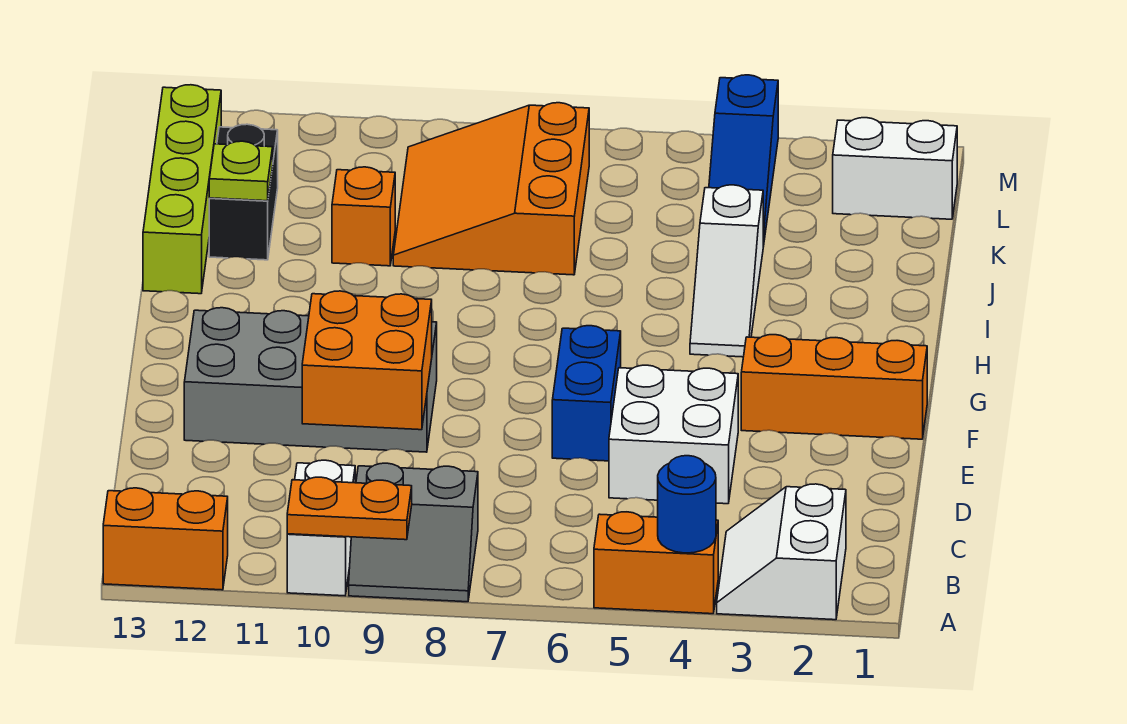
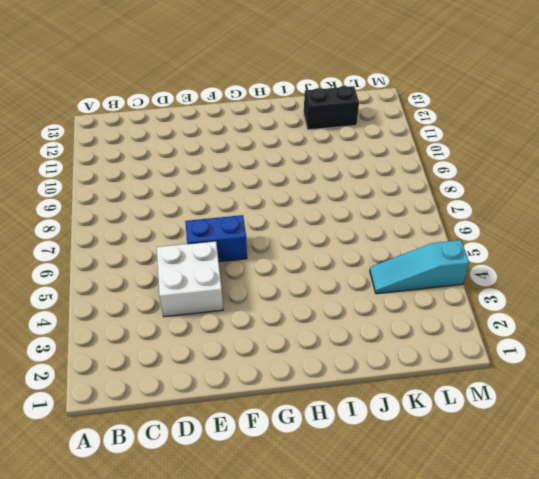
cyan slope K4:M4 level 1 top M -> blue slope K4:M4 level 1 top M
none -> white slope A2:B3 level 1 top 2
none -> orange brick A4:A5 level 1
none -> grey slope A8:B9 level 1 top B

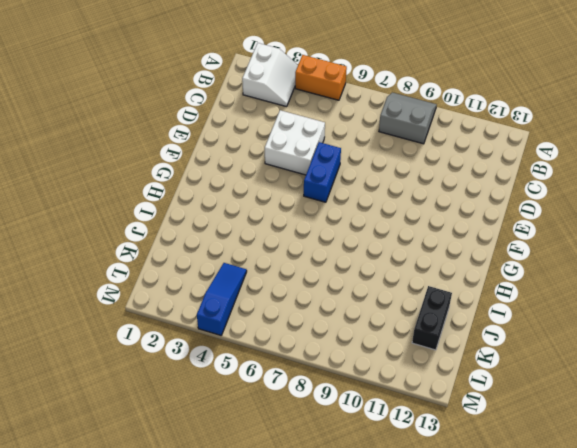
none -> white brick A10:B10 level 1
none -> orange brick A12:A13 level 1
none -> grey brick E9:F12 level 1

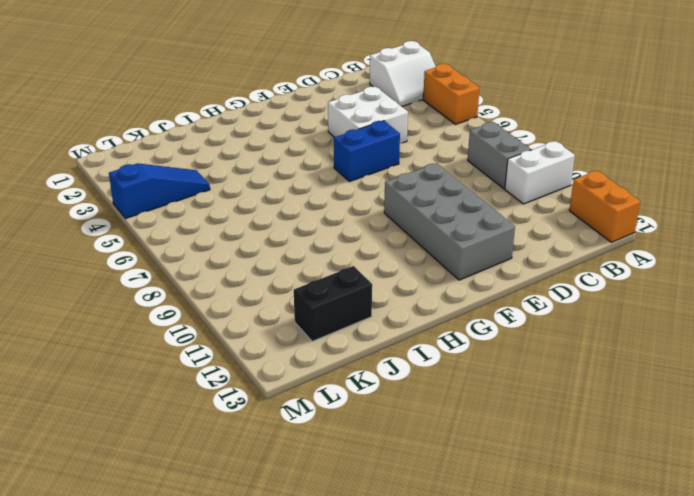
none -> orange brick F1:F3 level 1
none -> white slope H4:J4 level 1 top J
none -> lime brick I13:L13 level 1

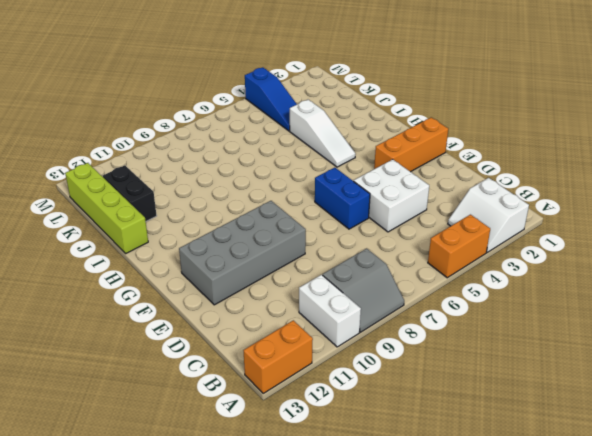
none -> orange slope J7:L9 level 1 top 7
none -> orange brick J10 level 1
none -> white brick L1:L2 level 1

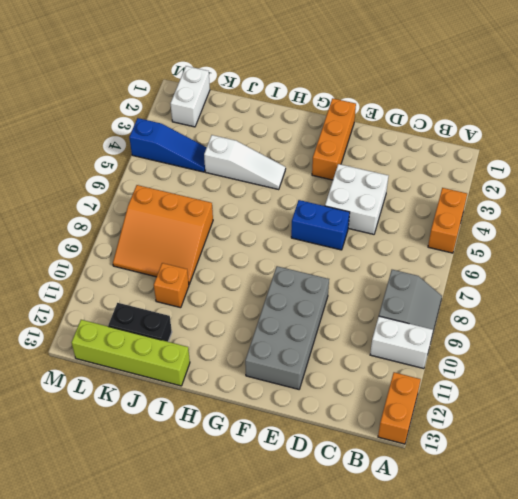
none -> white slope A2:B3 level 1 top 2
none -> blue round brick A4 level 2
none -> orange plate A9:A10 level 2

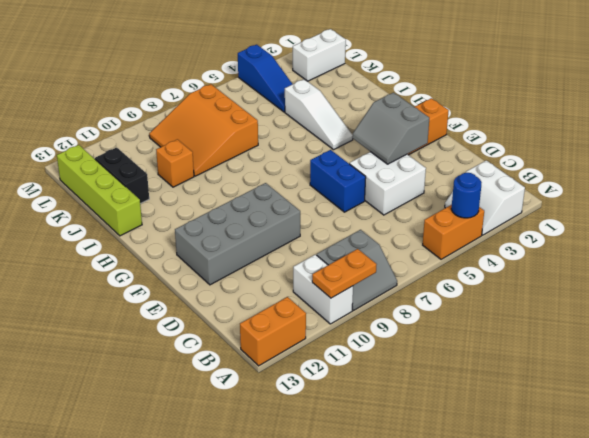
grey slope E3:F4 level 2 top 3 -> none
none -> orange brick D9:E10 level 2
none -> lime plate J12 level 2

